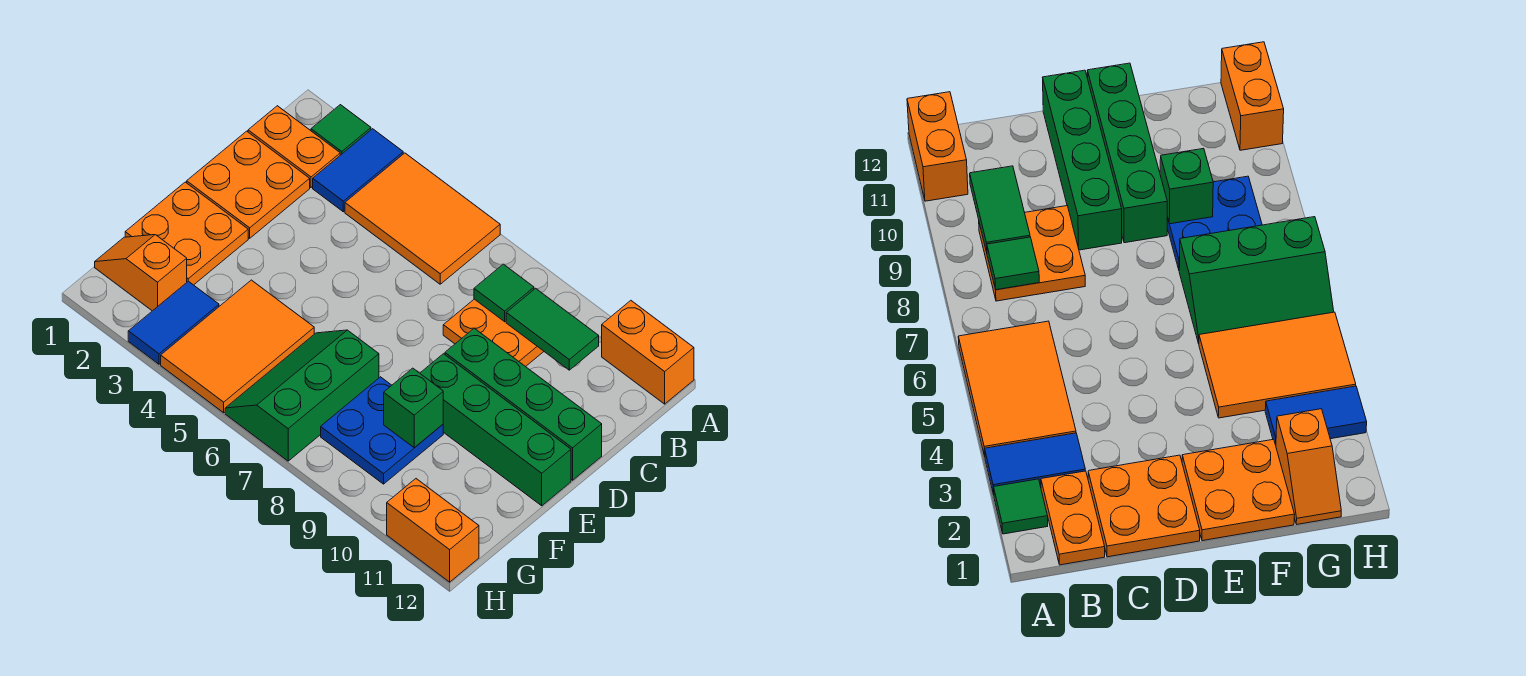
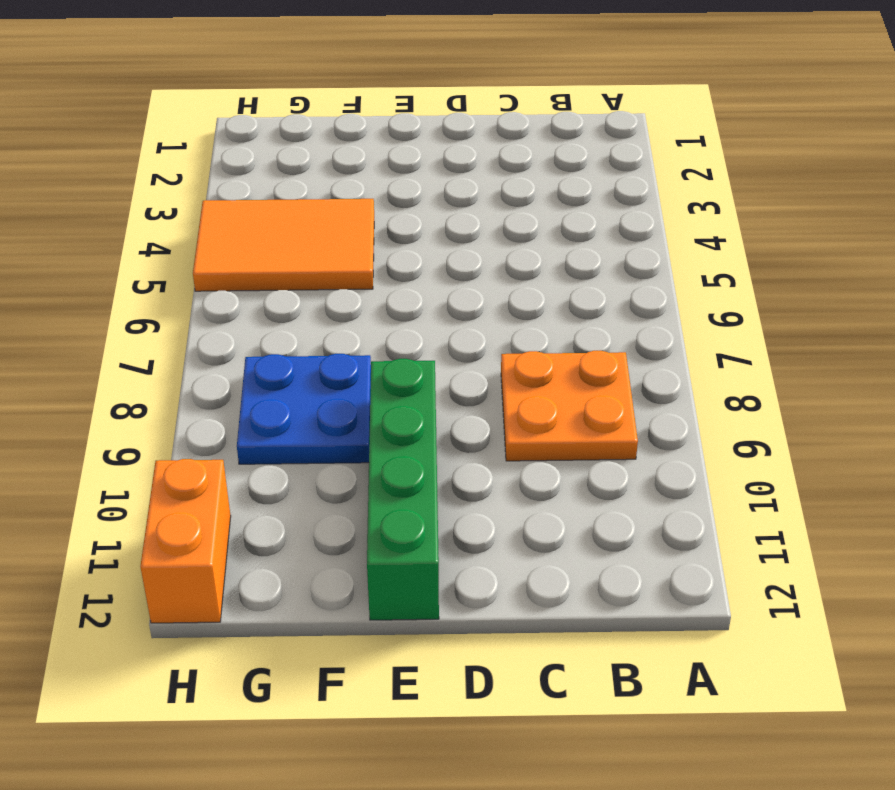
none -> green tile A2 level 1
none -> blue tile A3:B3 level 1
none -> orange tile A4:B6 level 1

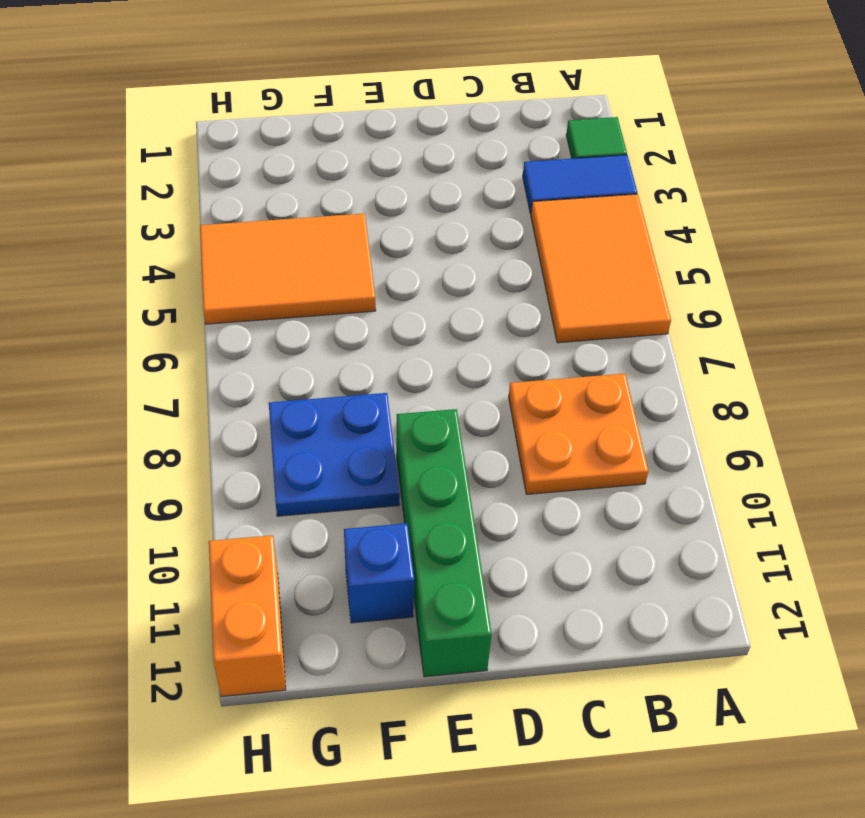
blue brick F11 level 1 -> none
none -> orange brick A11:A12 level 1
none -> orange plate B1:B2 level 1
none -> orange plate C1:D2 level 1

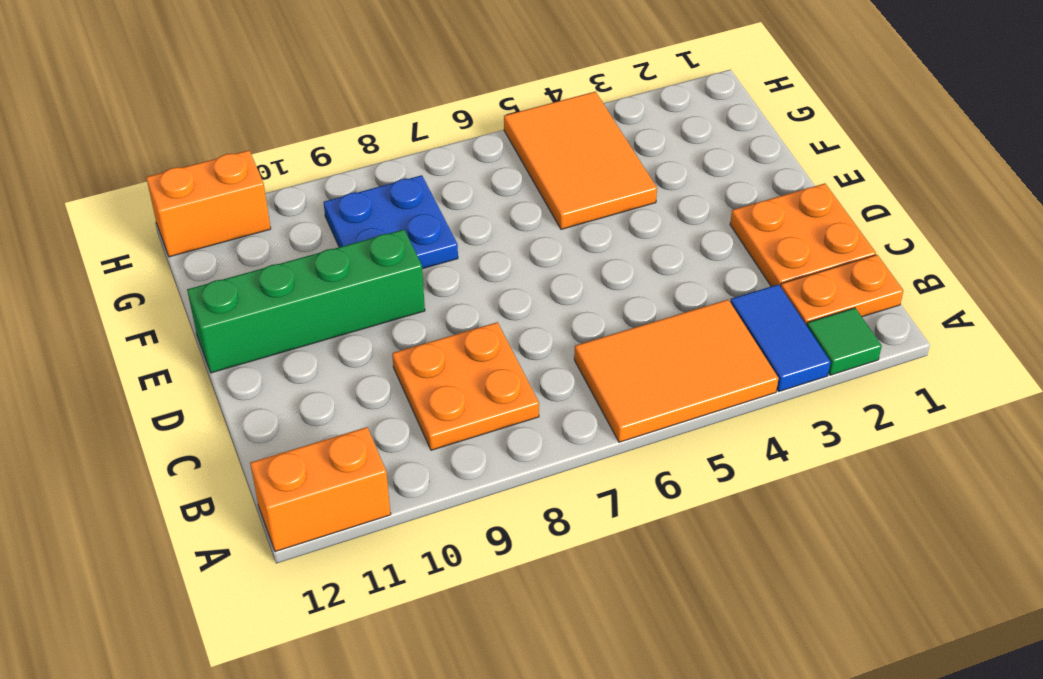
none -> green brick D9:D12 level 1
none -> orange plate E1:F2 level 1
none -> green slope F6:H7 level 1 top 7

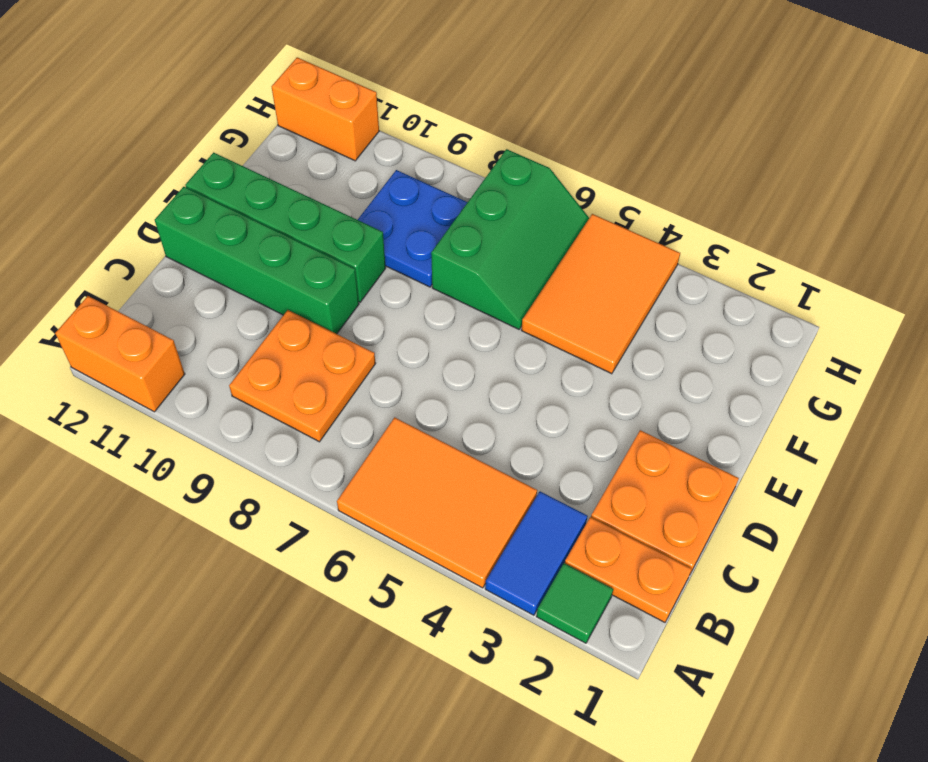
none -> orange plate E1:F2 level 1
none -> orange slope G1:G2 level 1 top 2
none -> blue tile G3:H3 level 1

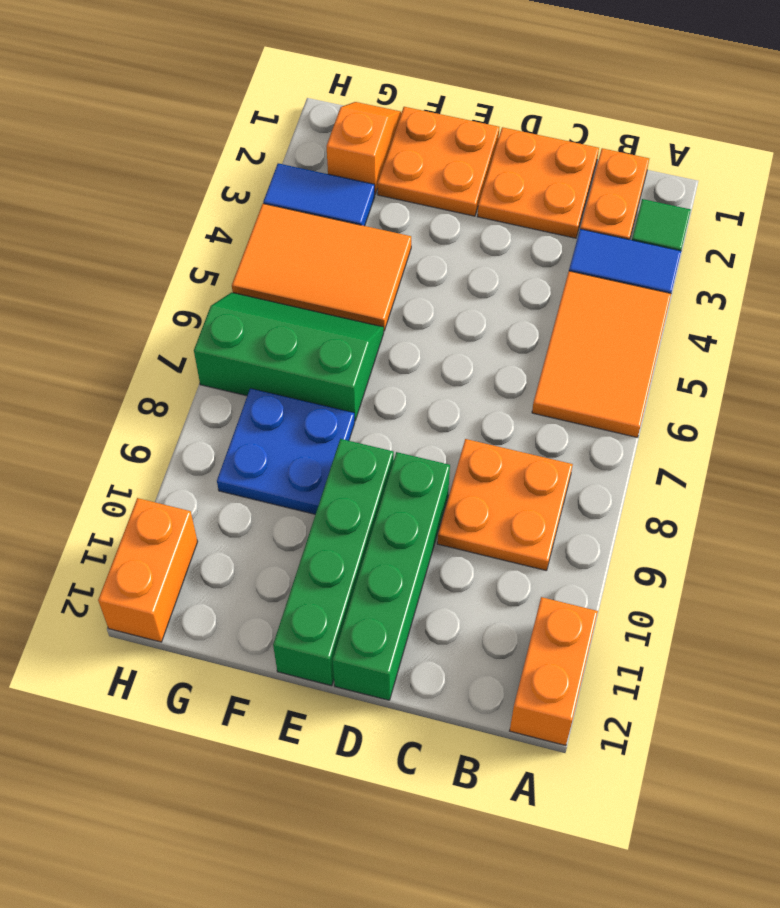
none -> green tile B8 level 2
none -> green tile B9:B10 level 2
none -> green brick F9 level 2

